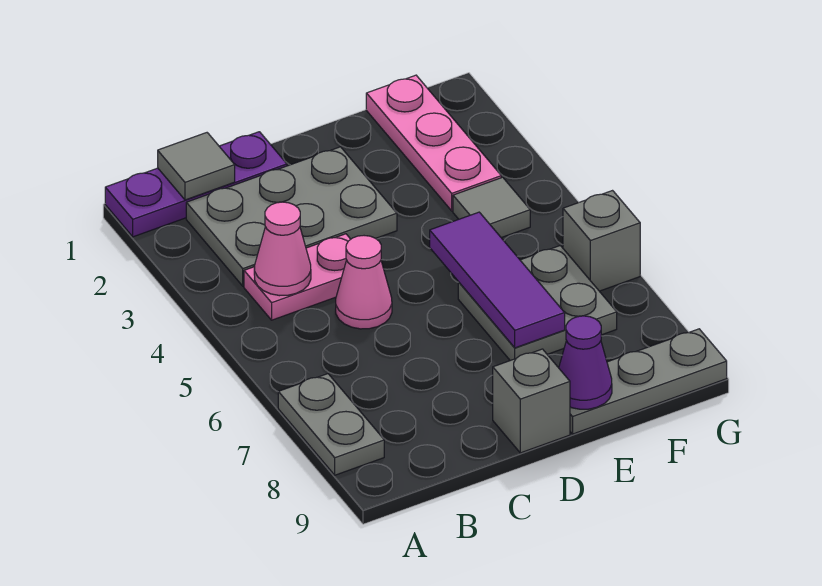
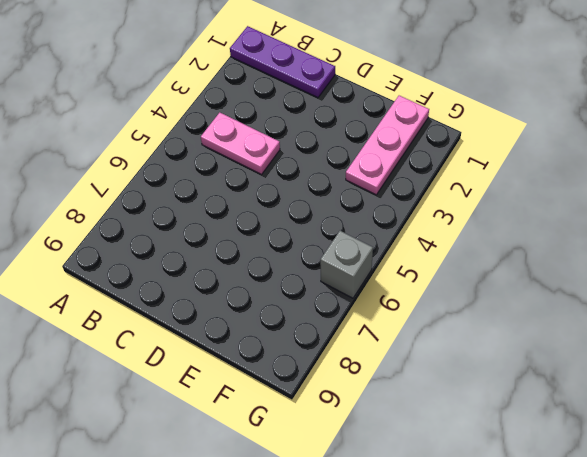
none -> grey plate A7:A8 level 1
none -> grey plate B2:D3 level 1
none -> pink cone C5 level 1

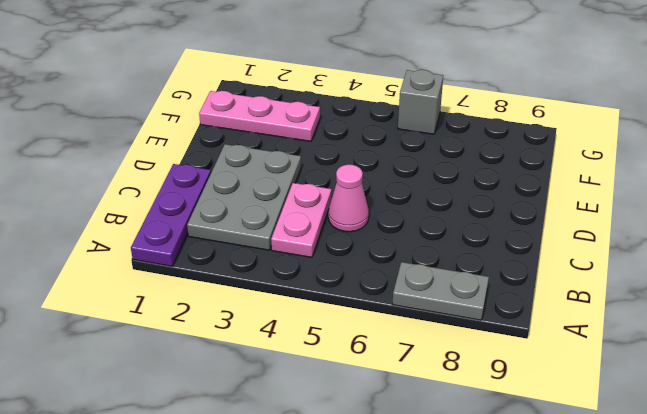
none -> grey brick D9 level 1
none -> grey plate E6:F7 level 1
none -> grey plate E9:G9 level 1

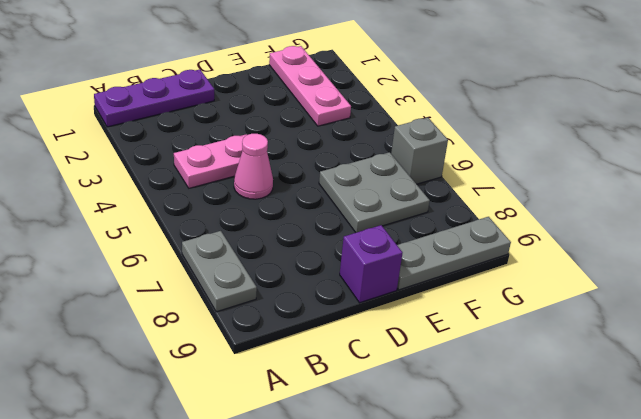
purple brick D9 level 1 -> grey brick D9 level 1
none -> grey plate B2:D3 level 1
none -> grey tile F4 level 1
none -> grey tile B1 level 2

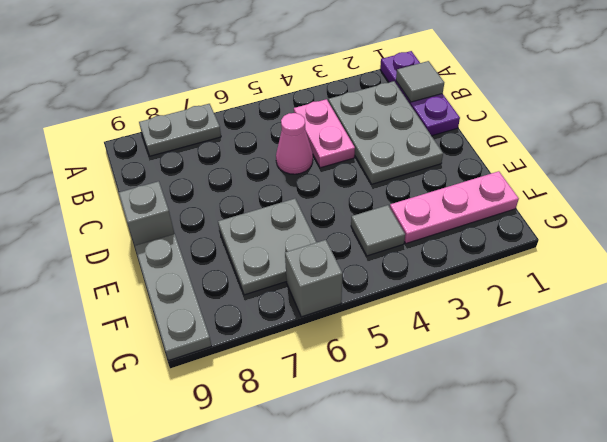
none -> pink cone B4 level 2
none -> purple tile E5:E7 level 2
none -> purple cone E9 level 2

